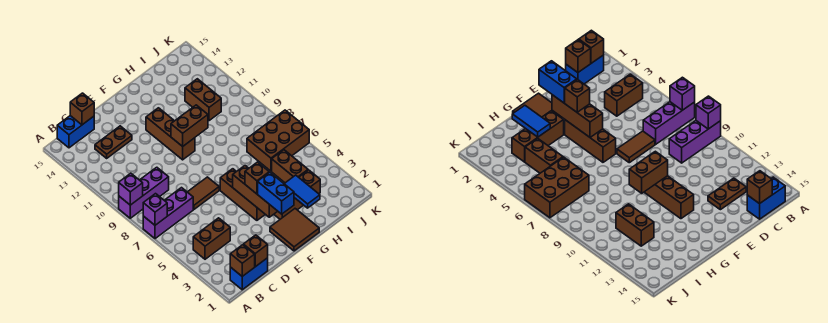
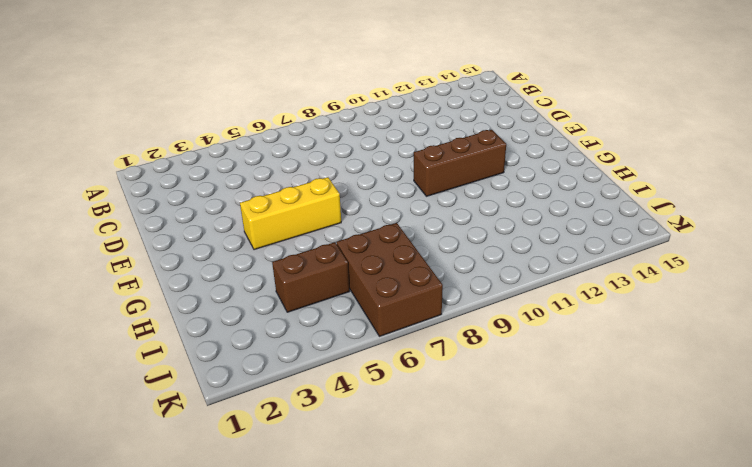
yellow brick F4:F6 level 1 -> brown brick F4:F6 level 1
none -> purple brick A7:C7 level 1
none -> purple brick A9:C9 level 1
none -> blue brick B1:C1 level 1

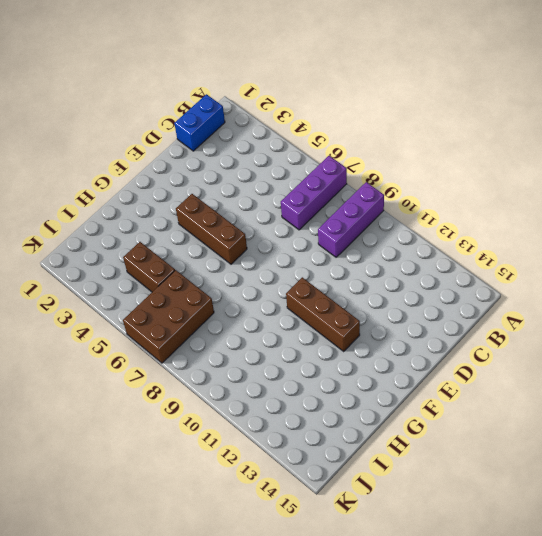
none -> brown brick B4:C4 level 1
none -> blue brick B15:C15 level 1
none -> brown plate C13:D13 level 1

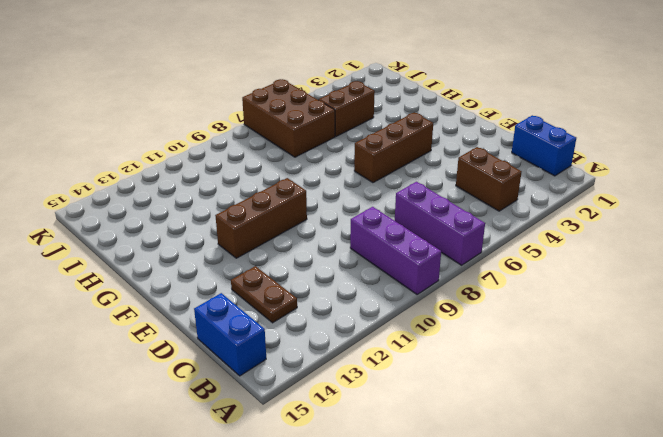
none -> brown tile D7:E7 level 1
none -> brown tile F1:G2 level 1
none -> brown brick G3:I3 level 1

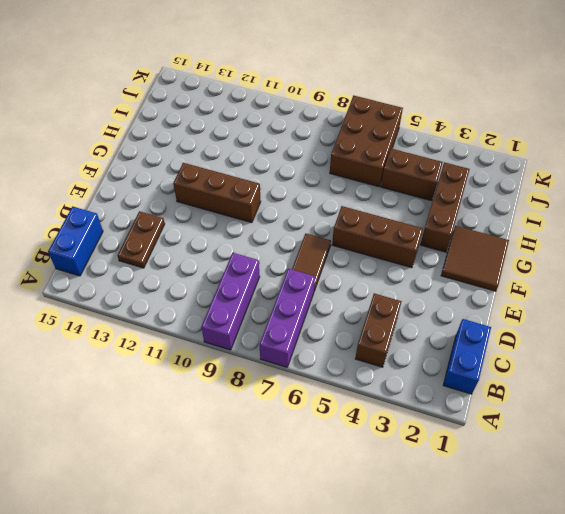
none -> brown brick I11:I12 level 1
none -> purple brick A7 level 2
none -> purple brick A9 level 2

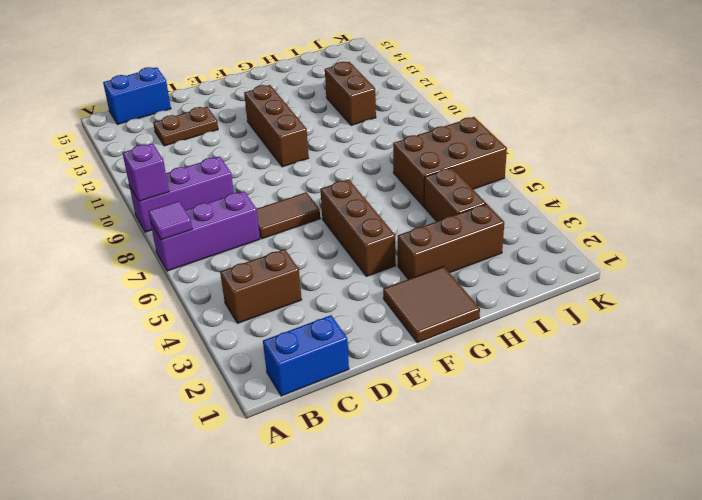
purple tile A7 level 2 -> purple brick A7 level 2
none -> brown brick B1 level 2
none -> brown brick C1 level 2
none -> brown brick C15 level 2

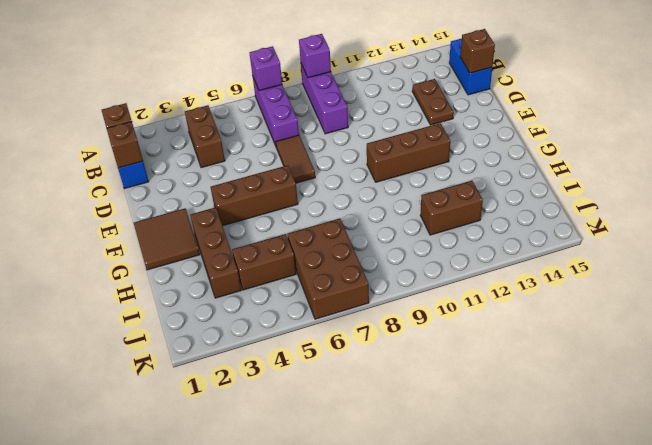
none -> brown brick F3:F5 level 2
none -> brown brick F10:G10 level 2
none -> blue tile H2:H3 level 2

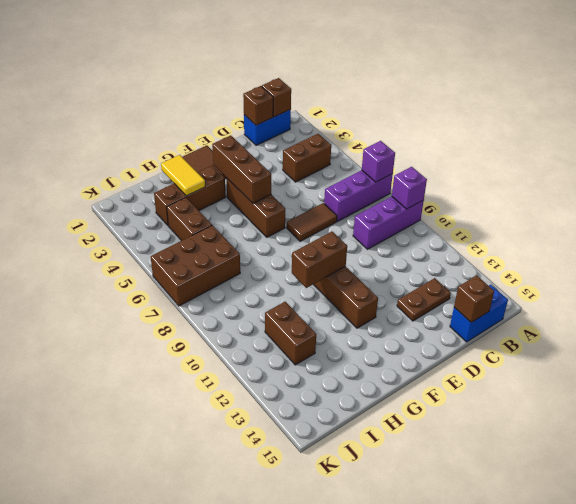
yellow tile H2:H3 level 2 -> blue tile H2:H3 level 2
none -> blue brick F2:F3 level 3
none -> brown brick F4 level 3

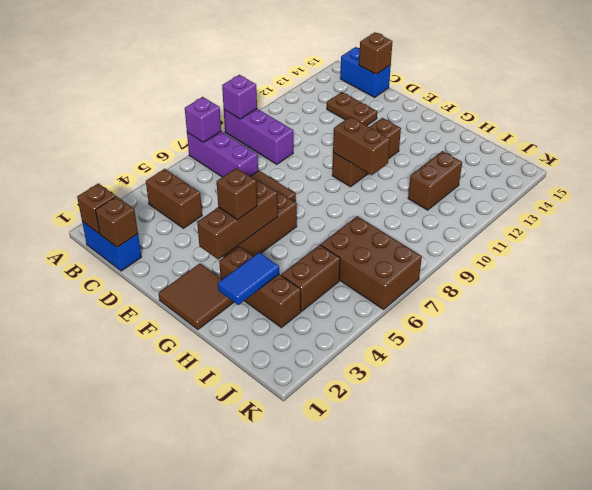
none -> blue brick F2:F3 level 3

